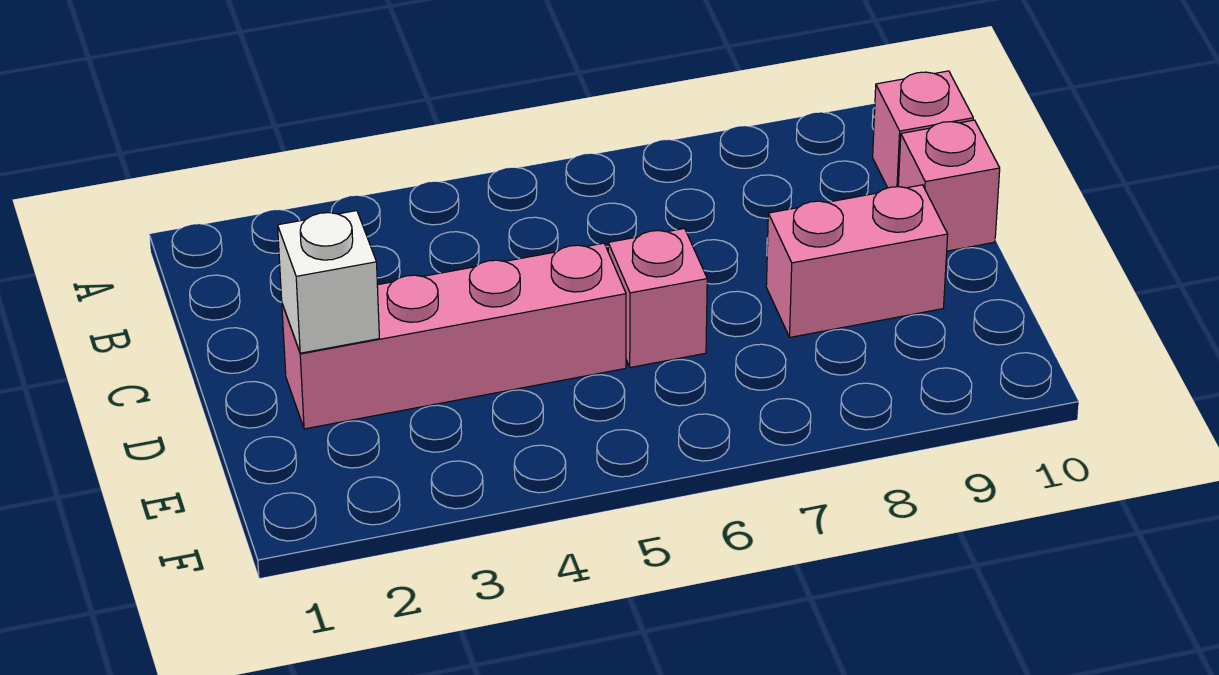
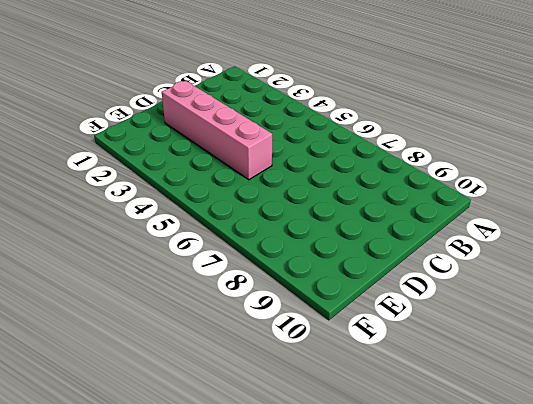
none -> pink brick B10 level 1
none -> pink brick C10 level 1

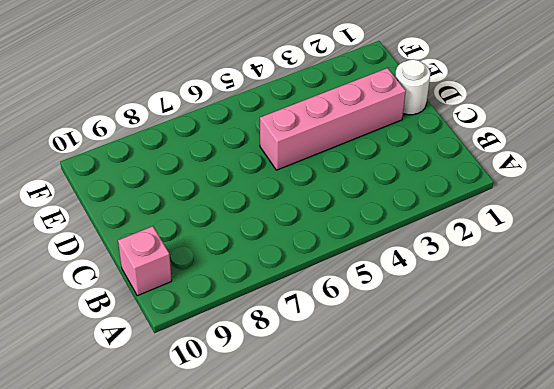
white round brick D1 level 1 -> none
none -> pink brick C10 level 1
none -> pink brick D6 level 1

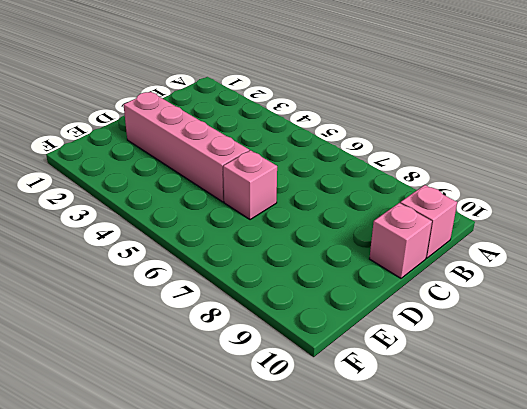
none -> pink brick D8:D9 level 1
none -> white brick D2 level 2

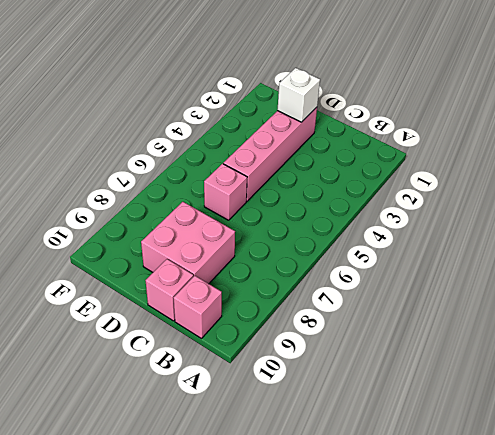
pink brick C8:D9 level 1 -> pink brick D8:D9 level 1

